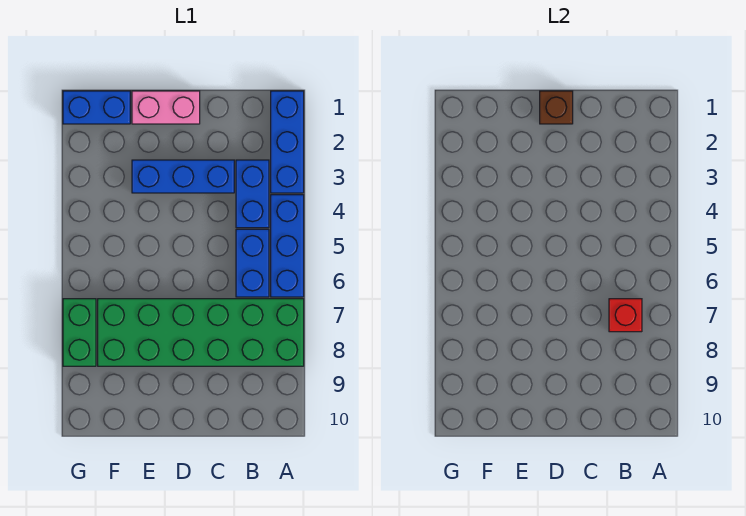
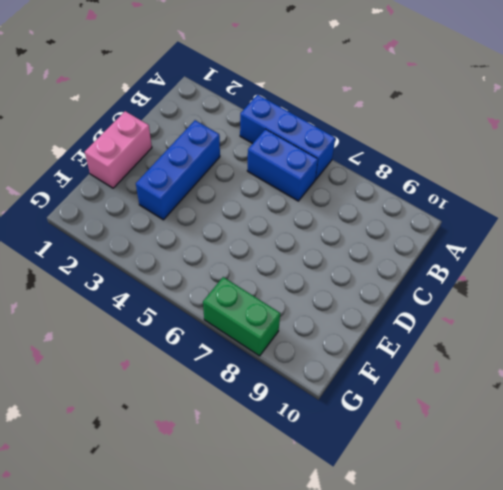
none -> blue brick A1:A3 level 1
none -> green brick A7:F8 level 1

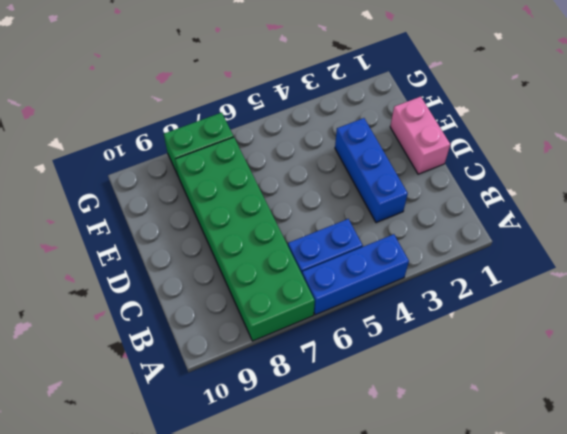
none -> blue brick A1:A3 level 1
none -> blue brick B3:B4 level 1

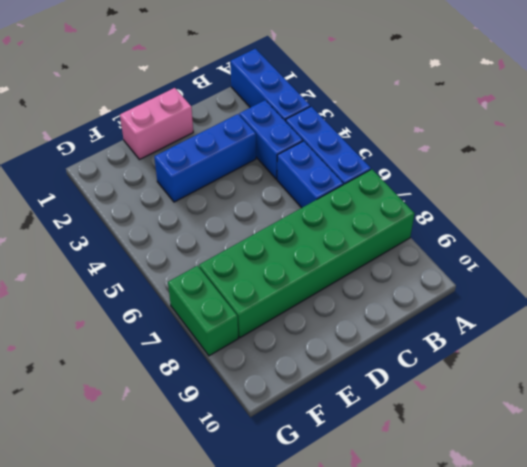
none -> blue brick F1:G1 level 1
none -> red brick B7 level 2

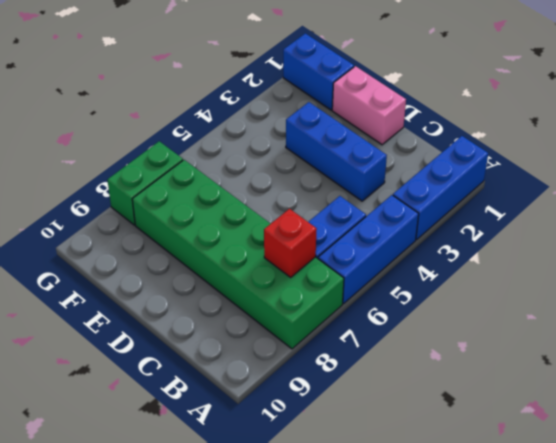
none -> blue brick B3:B4 level 1
none -> brown brick D1 level 2

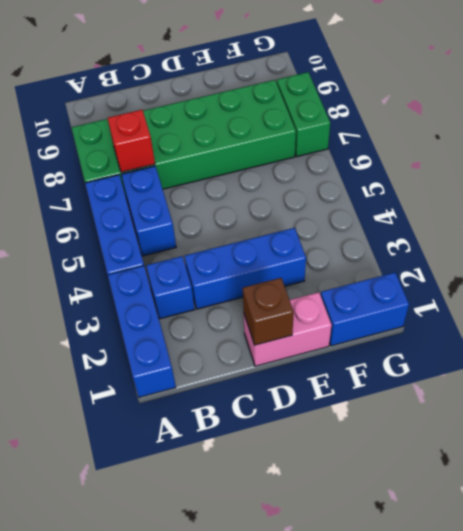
blue brick B3 level 1 -> blue brick B3:B4 level 1

